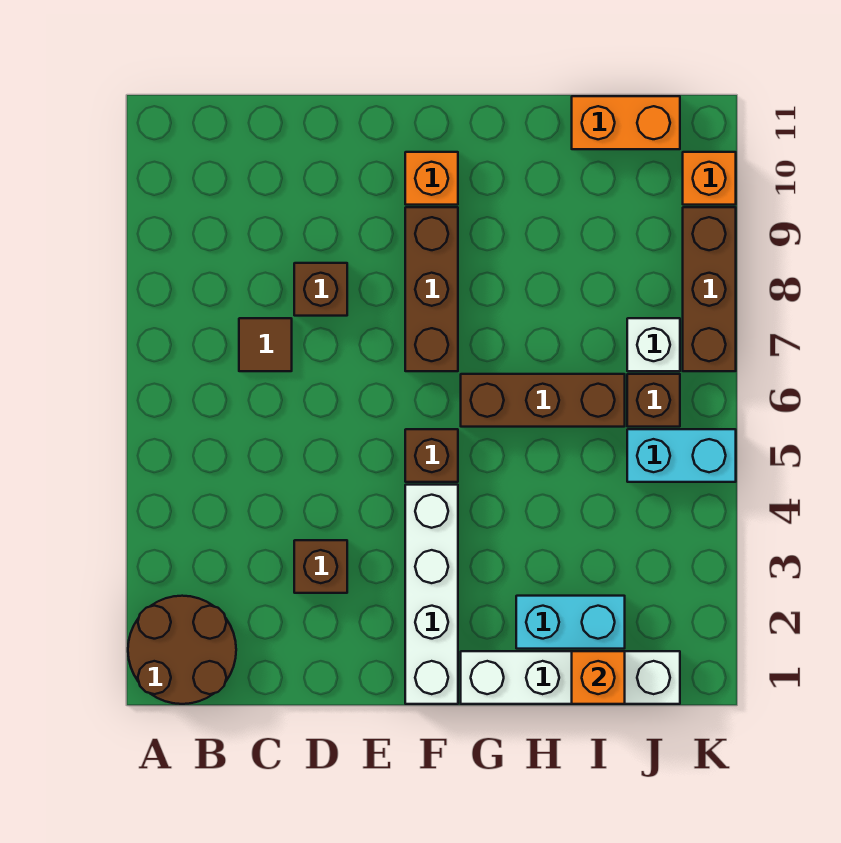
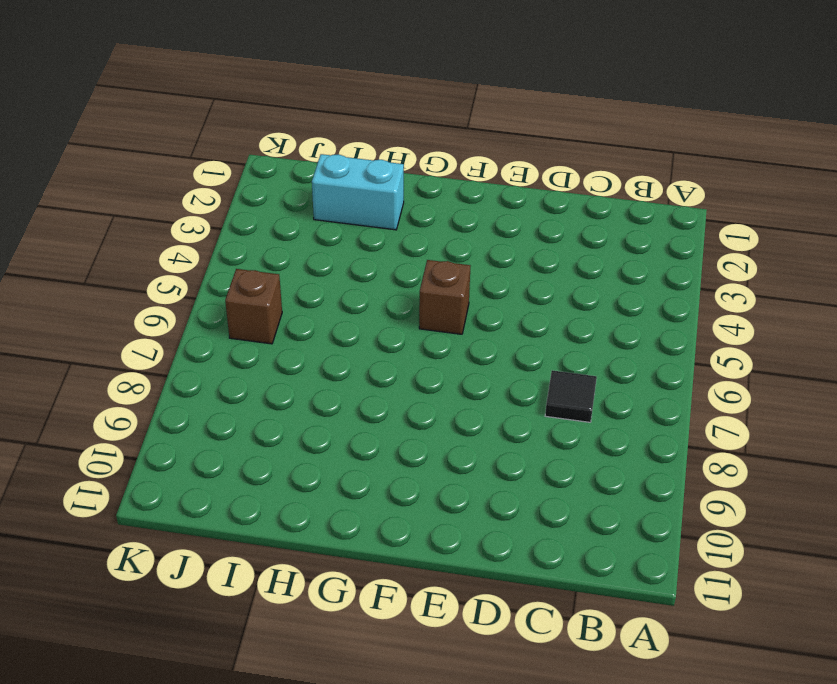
black tile C7 level 1 -> brown tile C7 level 1
none -> brown round brick A1:B2 level 1
none -> brown brick D3 level 1
none -> brown brick D8 level 1

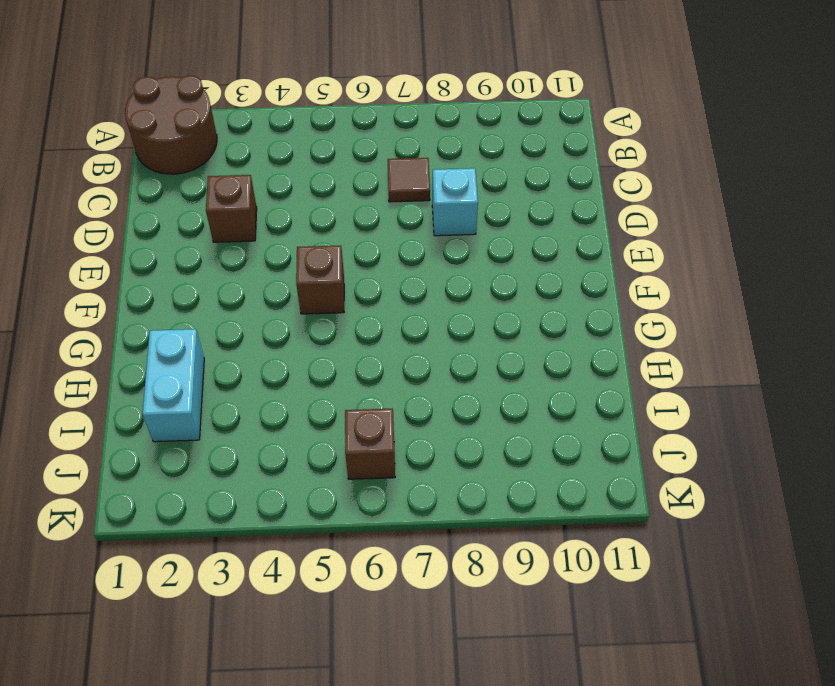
cyan brick D8 level 1 -> brown brick D8 level 1
none -> white brick F1:F4 level 1
none -> brown brick F7:F9 level 1
none -> orange brick F10 level 1

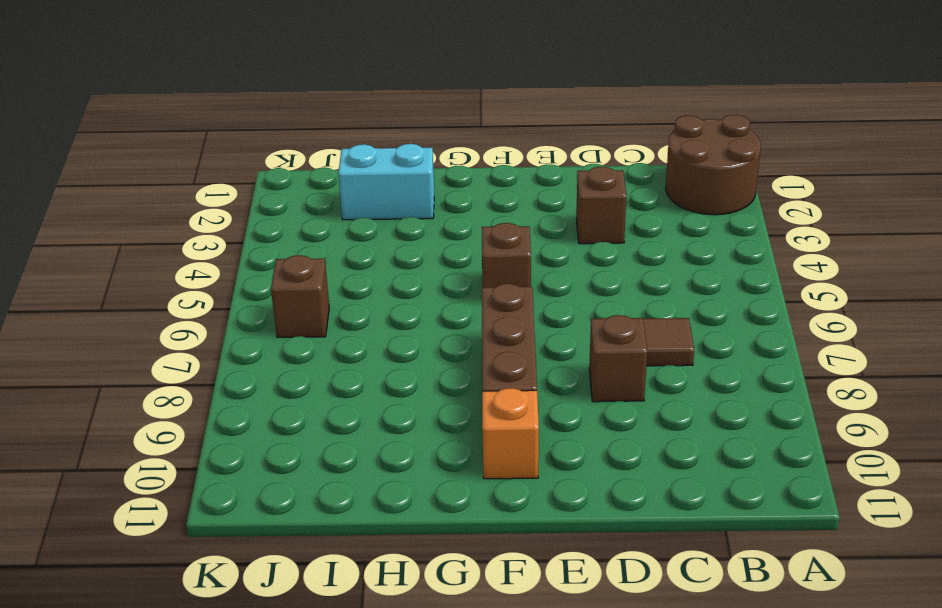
none -> white brick F1:F4 level 1
none -> white brick G1:J1 level 1
none -> brown brick G6:I6 level 1

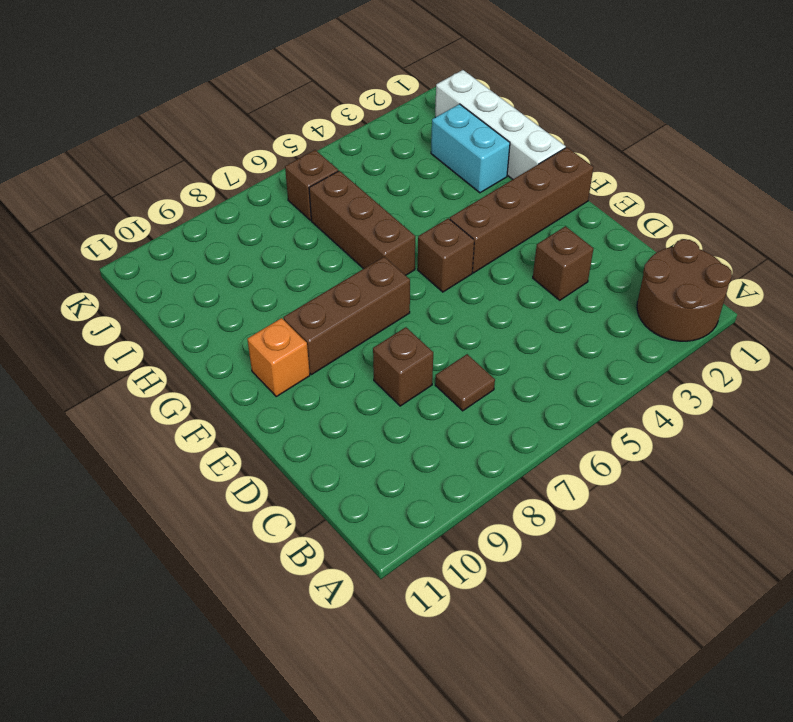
brown brick F1:F4 level 1 -> white brick F1:F4 level 1
none -> orange brick I11:J11 level 1
none -> cyan brick J5:K5 level 1
none -> white brick J7 level 1

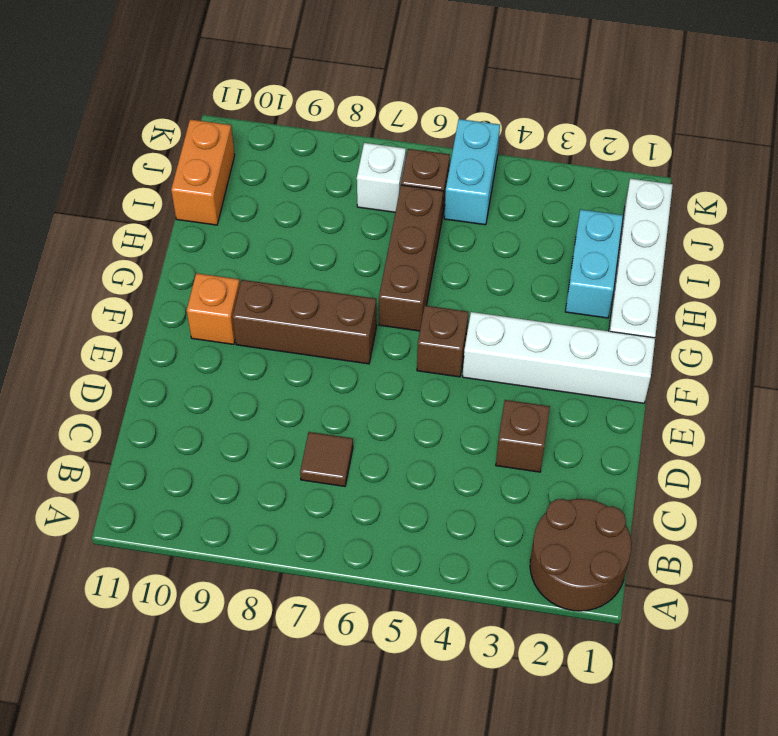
none -> brown brick D8 level 1
none -> brown brick K7:K9 level 1
none -> orange brick K10 level 1

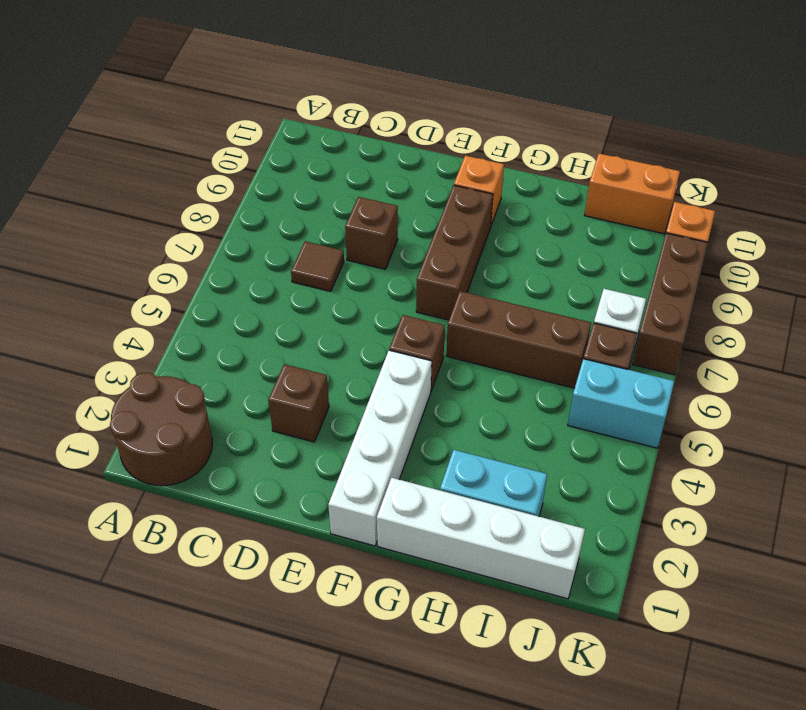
none -> orange brick I1 level 2

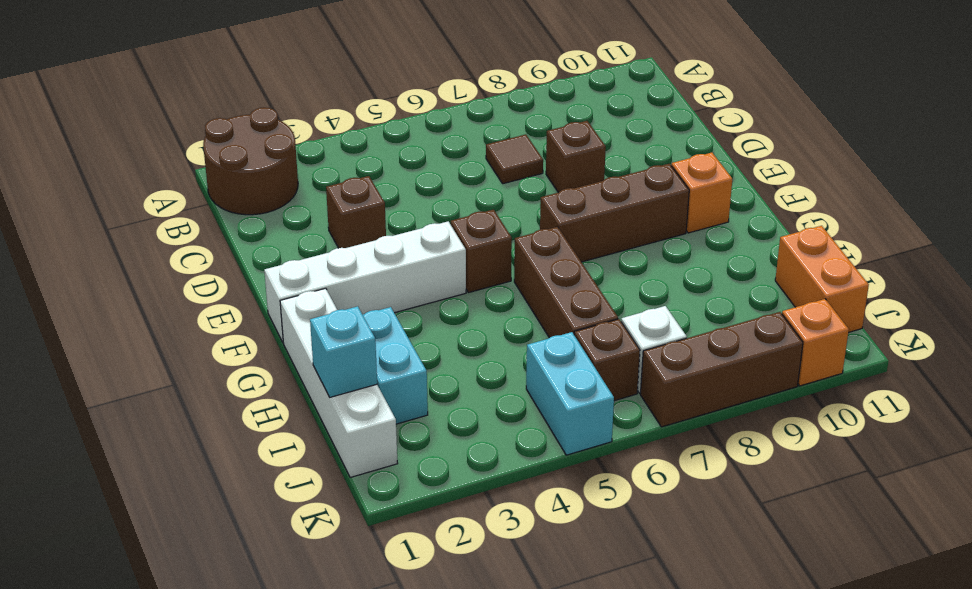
cyan brick I1 level 2 -> orange brick I1 level 2

